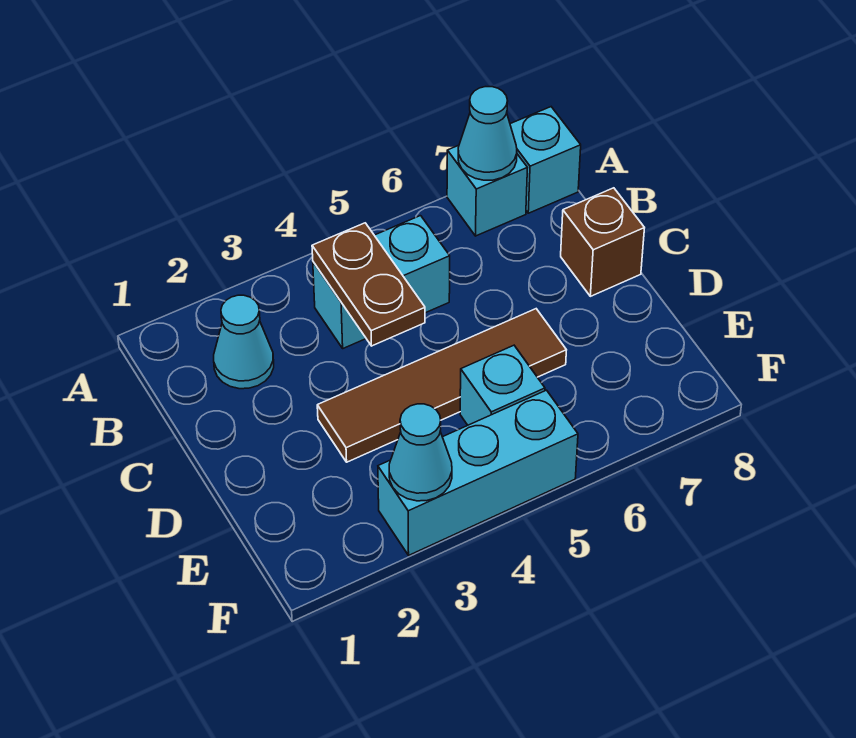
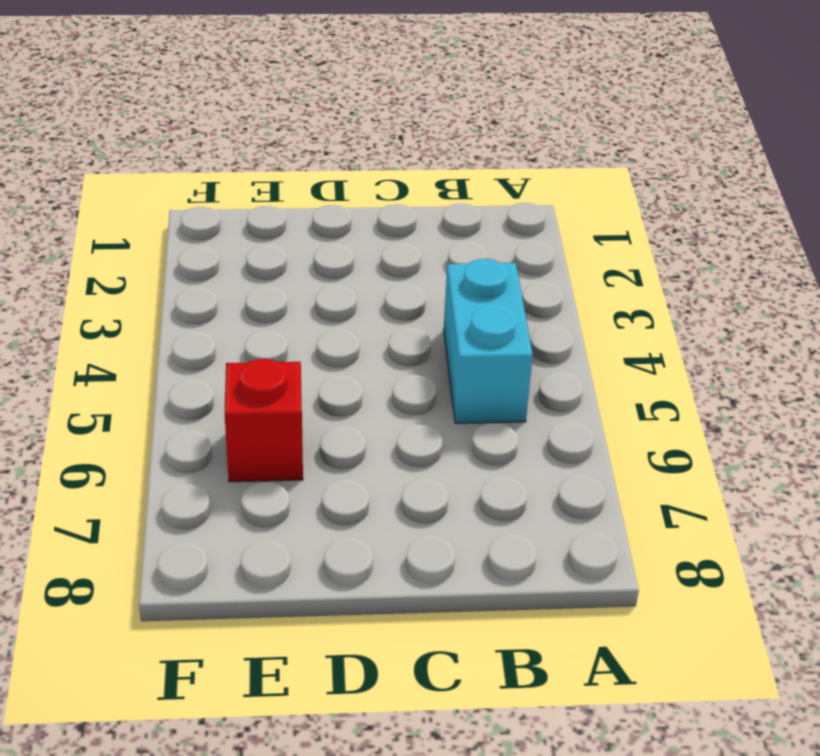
red brick E6 level 1 -> none
none -> cyan brick A7 level 1
none -> cyan brick A8 level 1

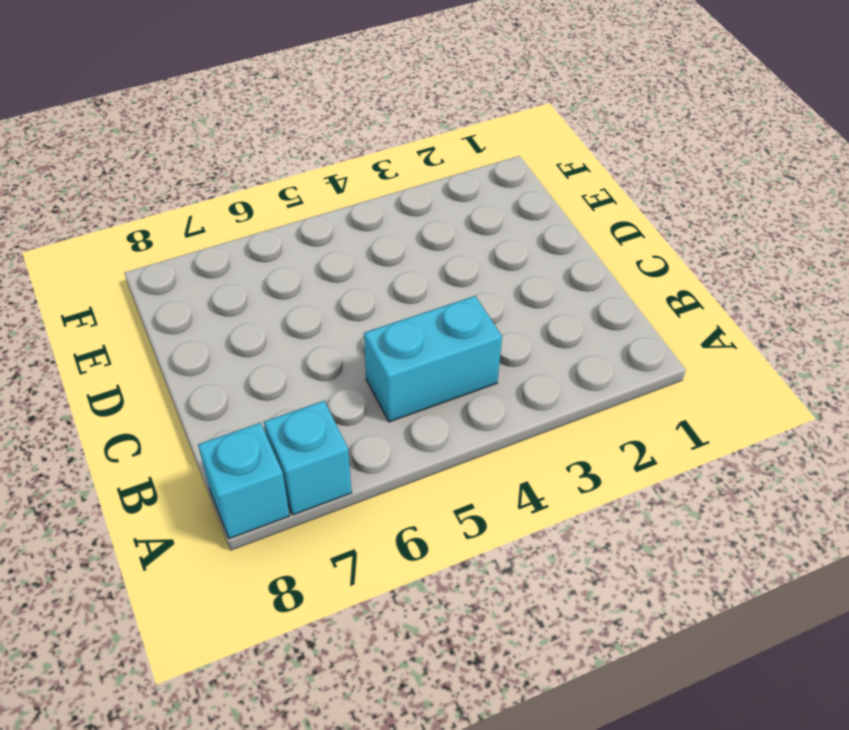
none -> cyan cone B2 level 1
none -> brown brick C8 level 1

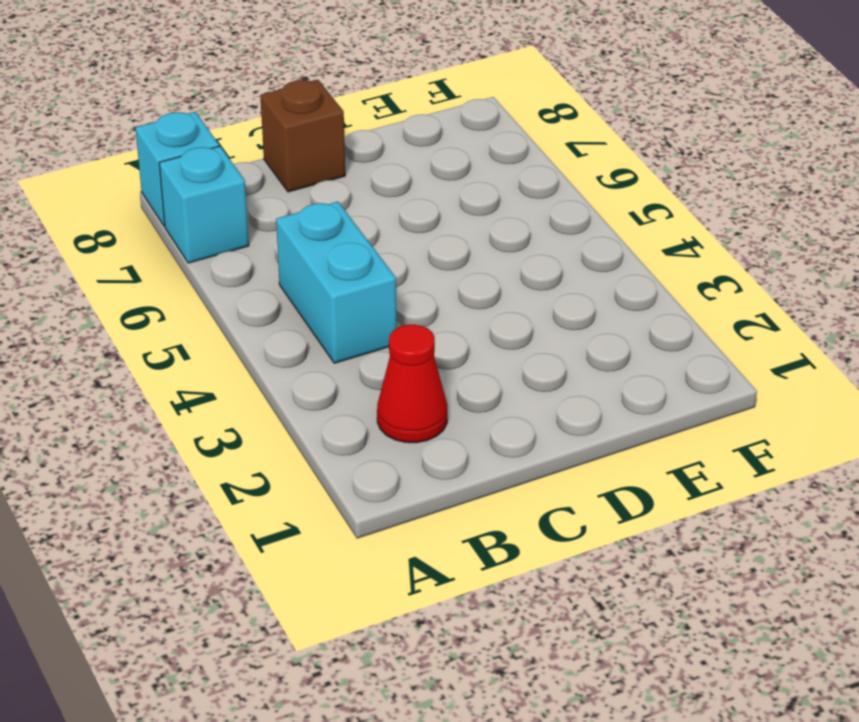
red cone B2 level 1 -> cyan cone B2 level 1
none -> brown tile D3:D6 level 1
none -> cyan brick E5 level 1

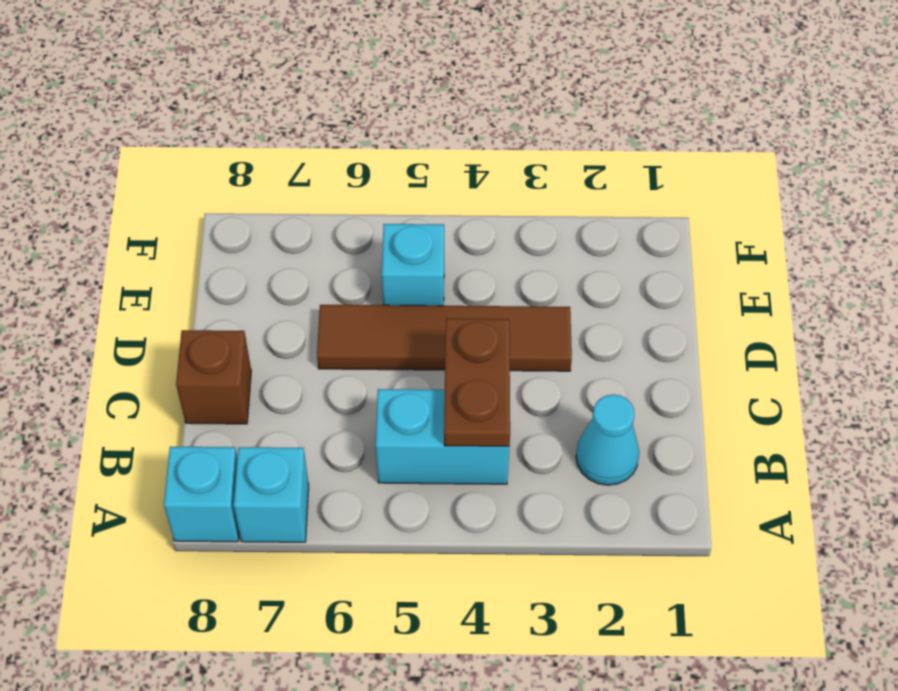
none -> cyan brick F3:F5 level 1
none -> cyan cone A7 level 2

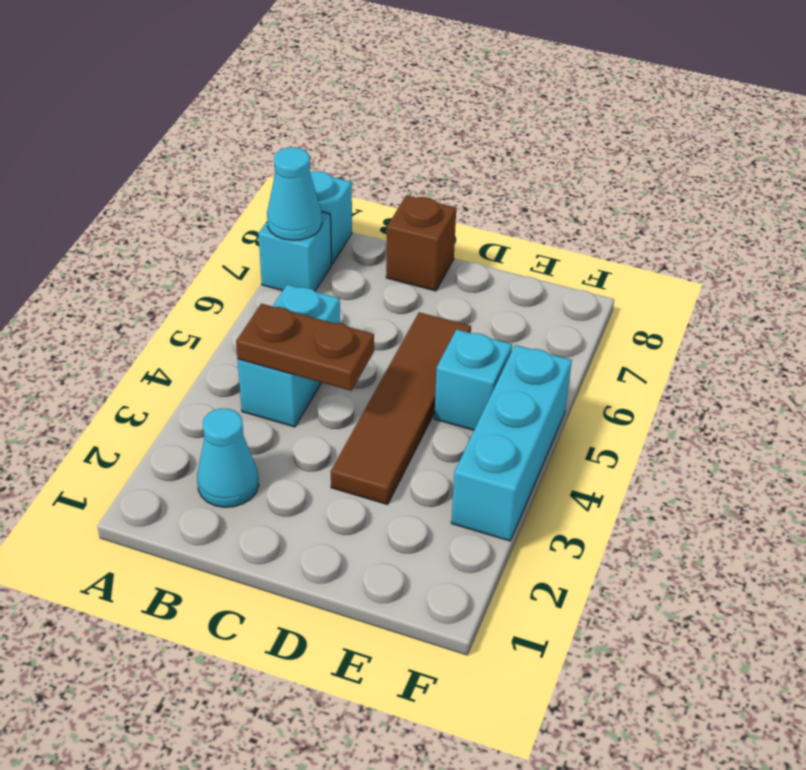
none -> cyan cone F3 level 2

